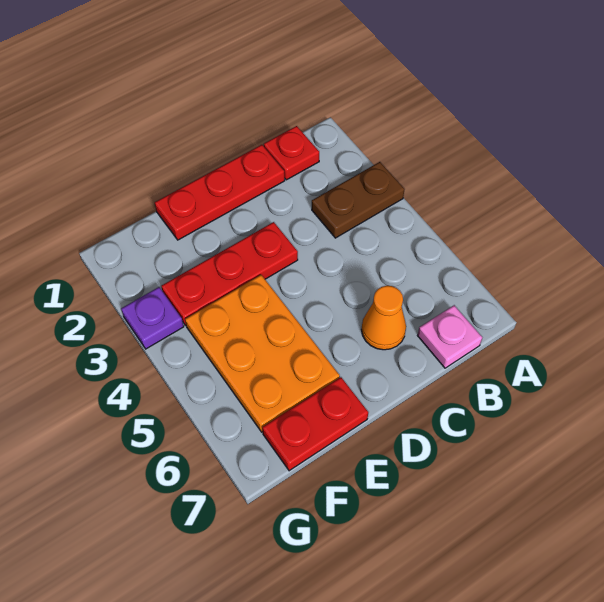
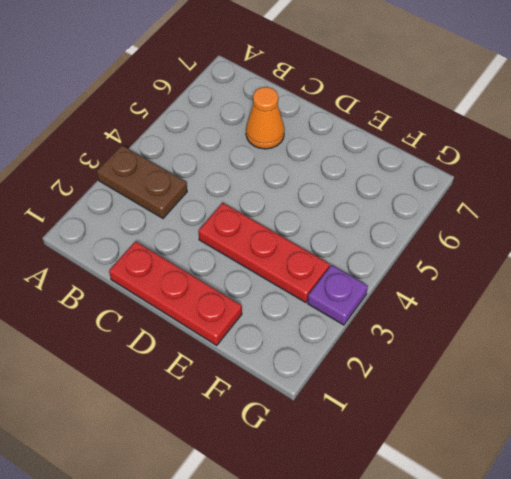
none -> red plate B1 level 1
none -> pink plate B7 level 1

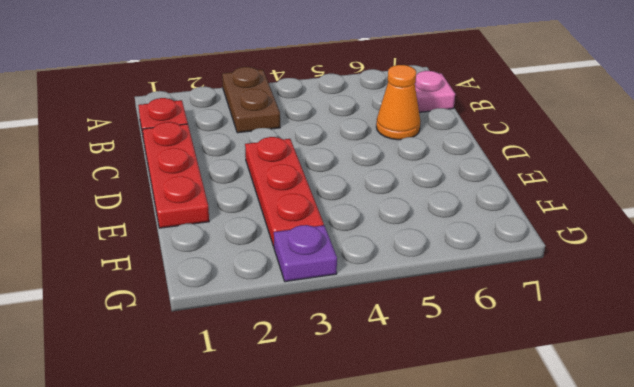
none -> orange plate E4:F6 level 1
none -> red plate E7:F7 level 1

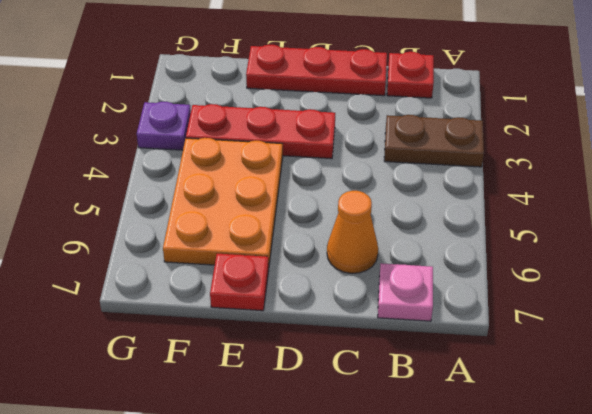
red plate E7 level 1 -> red plate E7:F7 level 1

